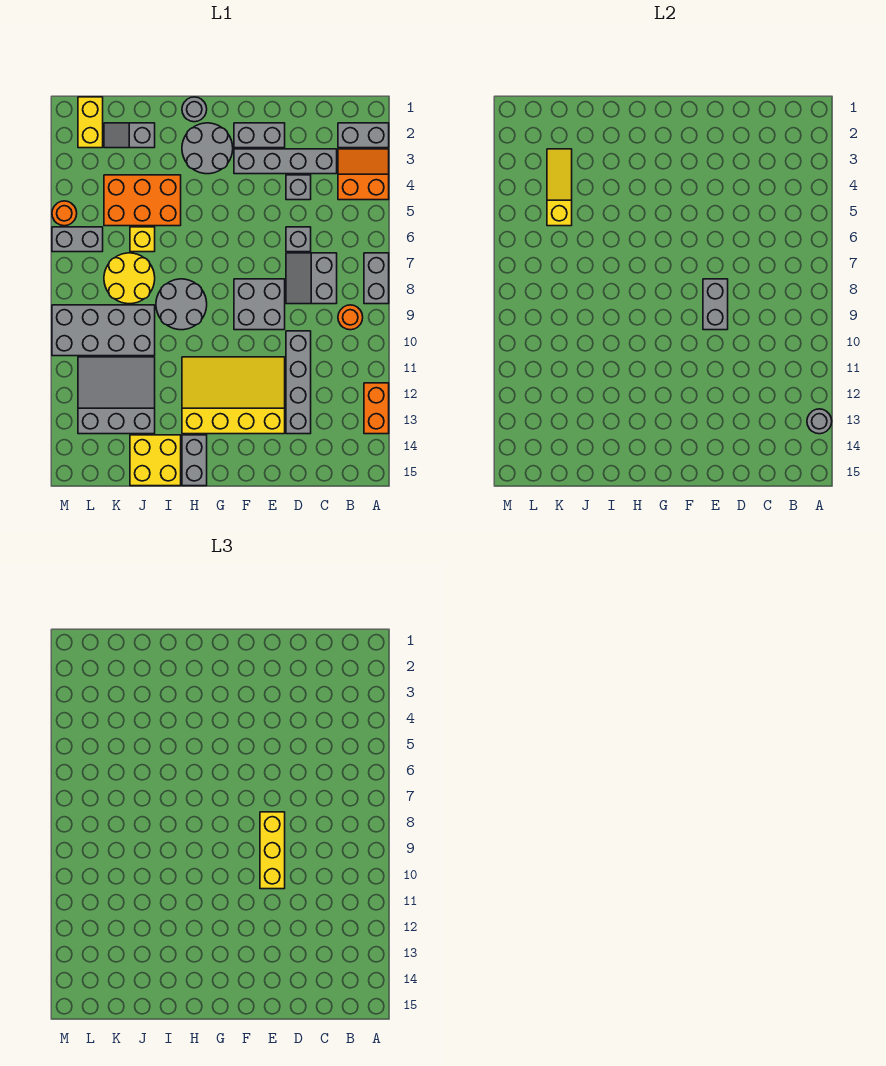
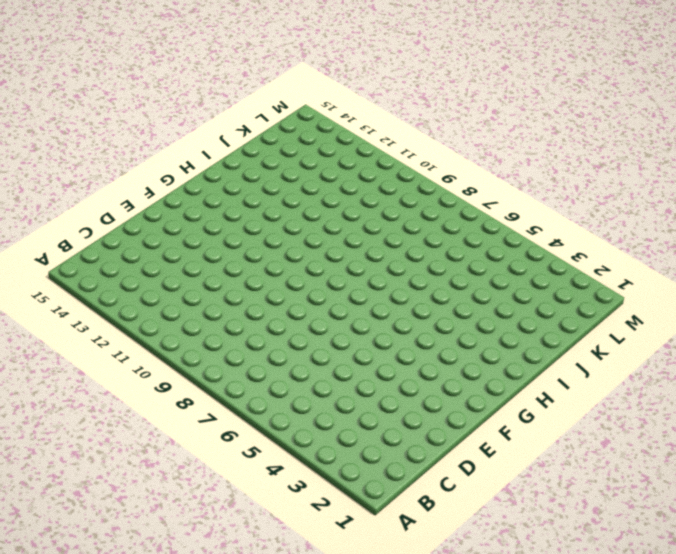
none -> grey brick A2:B2 level 1
none -> orange slope A3:B4 level 1 top 4
none -> grey brick A7:A8 level 1
none -> orange brick A12:A13 level 1

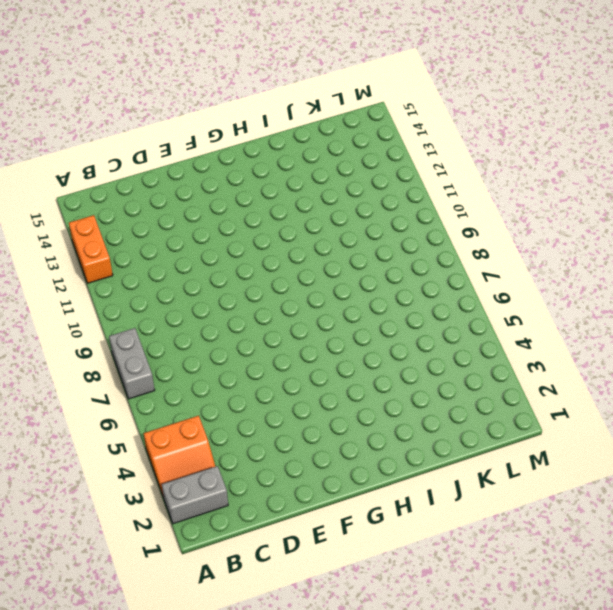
none -> orange round brick B9 level 1
none -> grey brick C3:F3 level 1
none -> grey slope C7:D8 level 1 top C
none -> grey brick D4 level 1

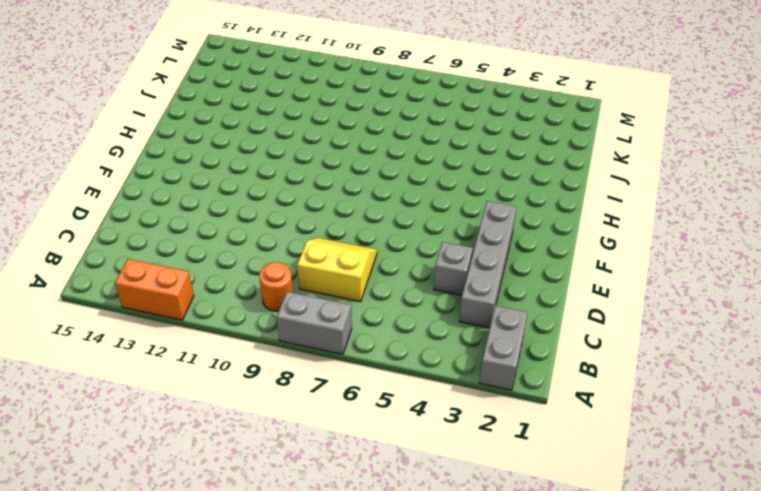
yellow slope C7:D8 level 1 top C -> grey slope C7:D8 level 1 top C
none -> orange slope A3:B4 level 1 top 4
none -> grey brick D6 level 1
none -> grey brick D10:D13 level 1
none -> grey brick E2:F2 level 1

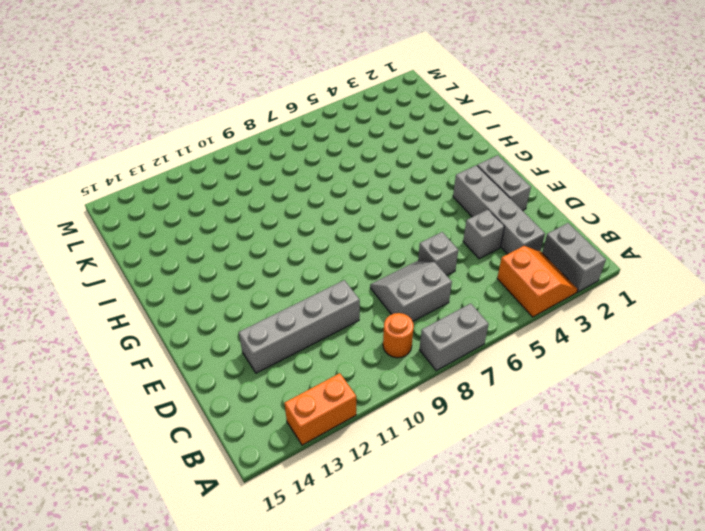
none -> grey brick E8:F9 level 1
none -> yellow slope E11:H13 level 1 top 13
none -> grey round brick G2:H3 level 1
none -> grey round brick H1 level 1

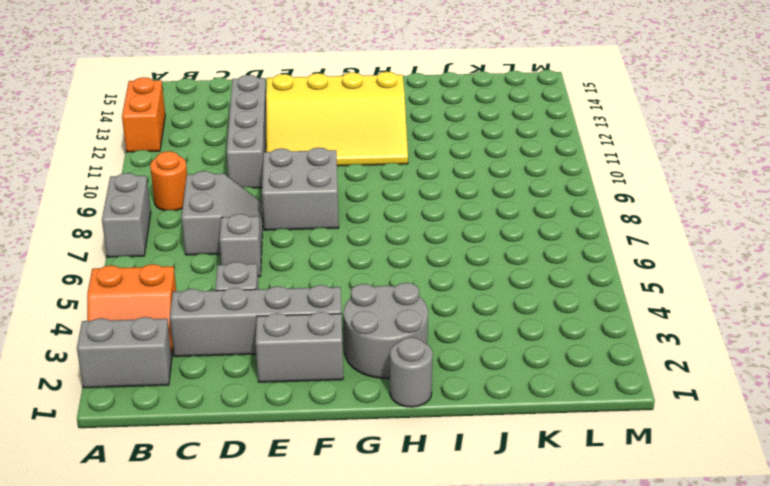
none -> grey round brick H8:I9 level 1
none -> grey brick H14:H15 level 1
none -> orange brick I4:K5 level 1
none -> yellow brick I14:J15 level 1

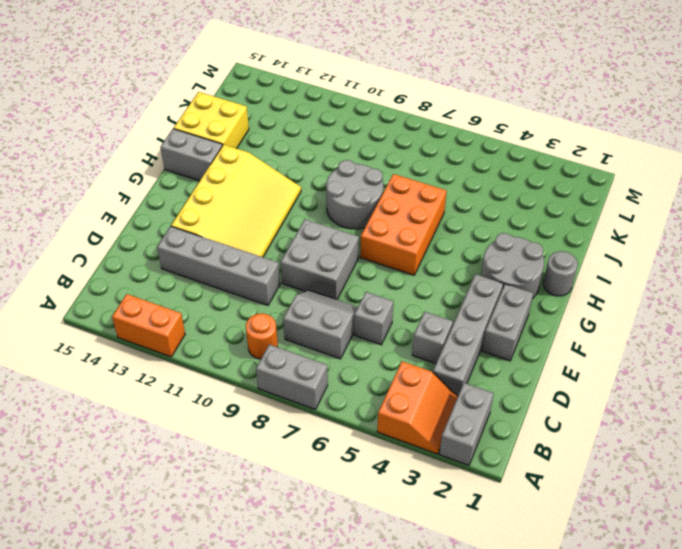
orange brick G6:I7 level 1 -> orange brick I4:K5 level 1
none -> grey slope J2:K2 level 1 top J
none -> yellow brick J6 level 1
none -> yellow round brick J7:K8 level 1
none -> grey brick J9:M10 level 1

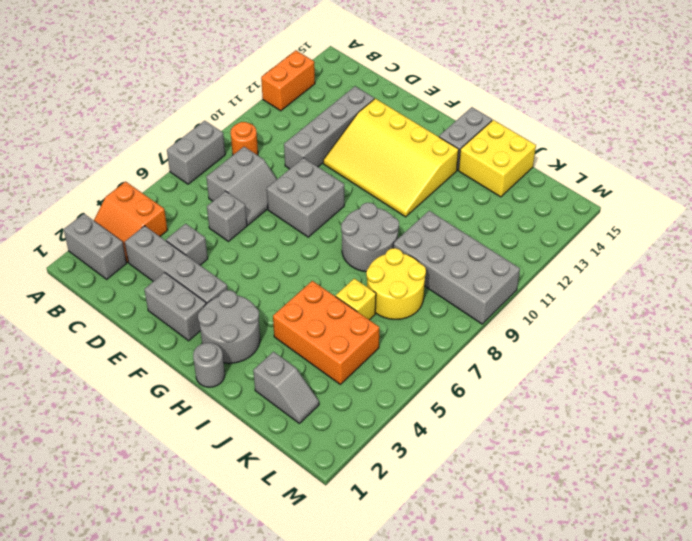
none -> grey slope J11:L13 level 1 top 13
none -> yellow brick L1:L2 level 1
none -> grey brick L6:M6 level 1
none -> orange round brick M5 level 1

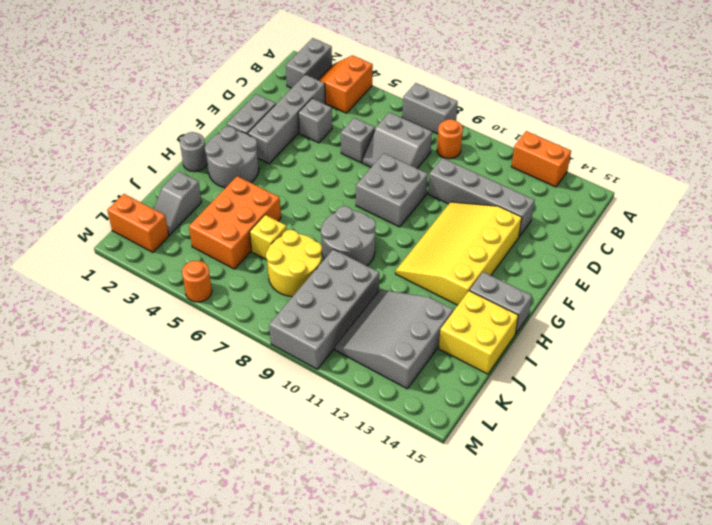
orange brick L1:L2 level 1 -> yellow brick L1:L2 level 1
none -> grey brick L6:M6 level 1
none -> grey round brick A13 level 2
none -> grey brick E8:E9 level 2
none -> yellow slope K3:K5 level 2 top 5

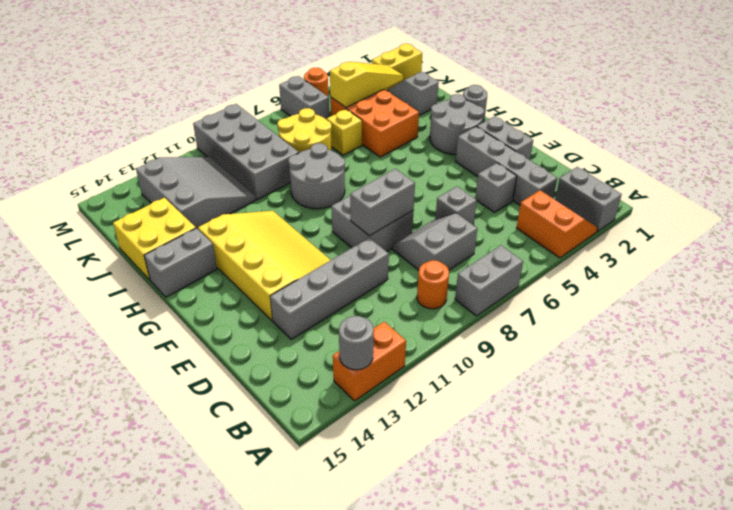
none -> yellow brick E8:E10 level 3

